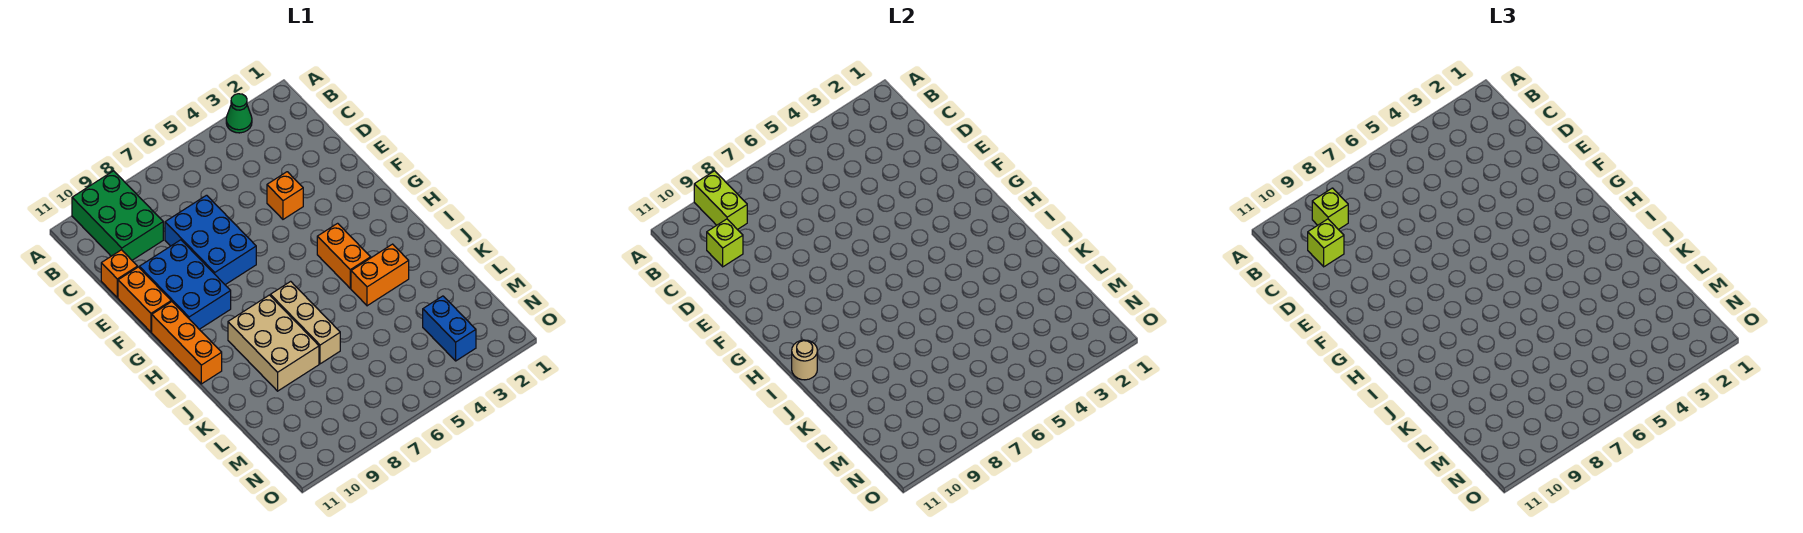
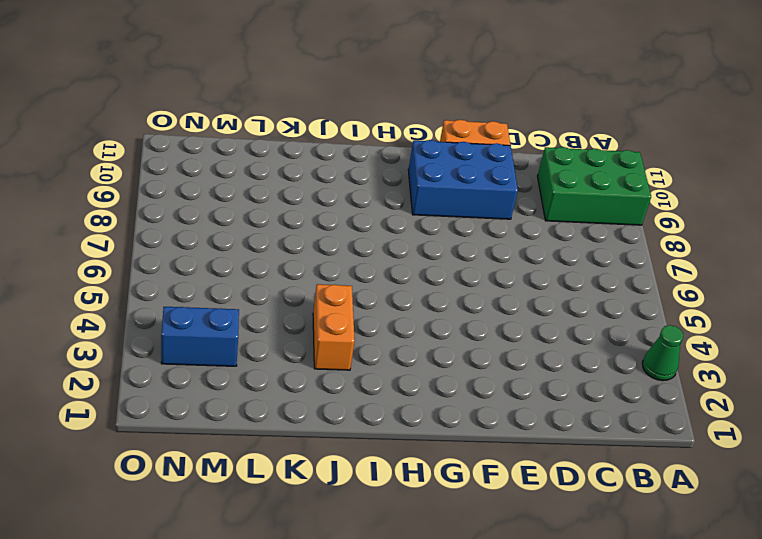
none -> blue brick D7:F8 level 1
none -> orange brick D11 level 1
none -> orange brick E4 level 1

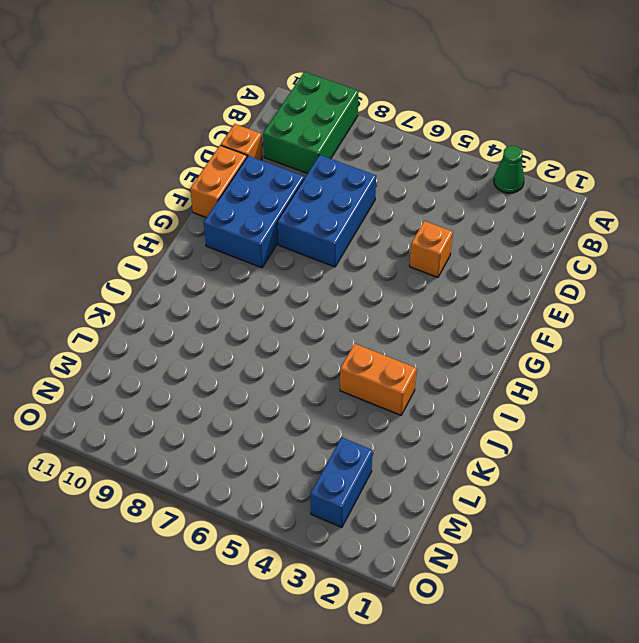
none -> orange brick G11:I11 level 1
none -> orange brick H4:I4 level 1
none -> tan brick I7:K7 level 1

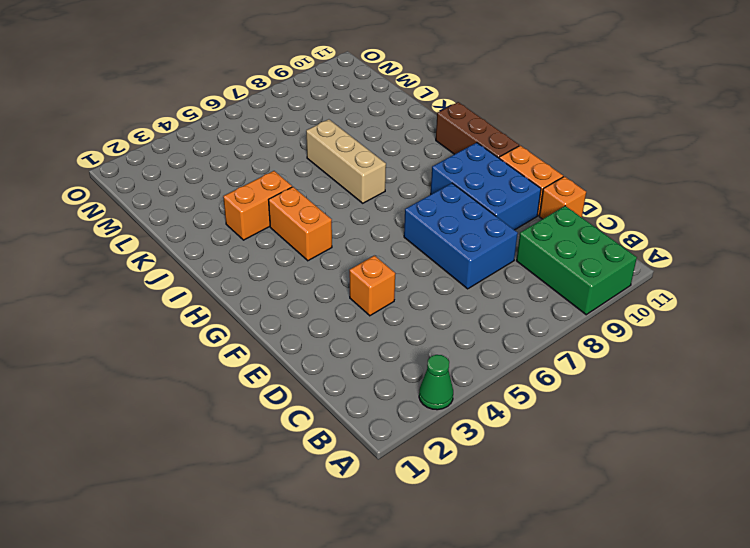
brown brick G11:I11 level 1 -> orange brick G11:I11 level 1
none -> tan brick I8:K9 level 1
none -> blue brick M3:N3 level 1
none -> lime brick A9:B9 level 2

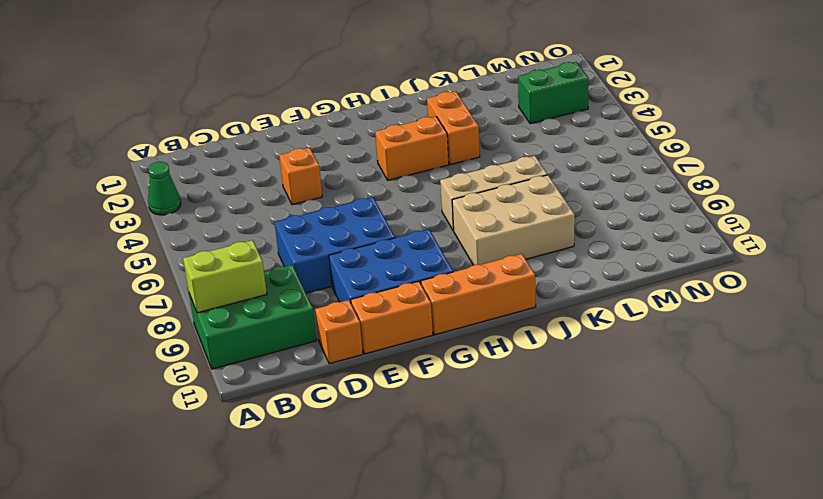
green brick M3:N3 level 1 -> blue brick M3:N3 level 1
none -> lime brick C10 level 2
none -> tan round brick I11 level 2
none -> lime brick B9 level 3

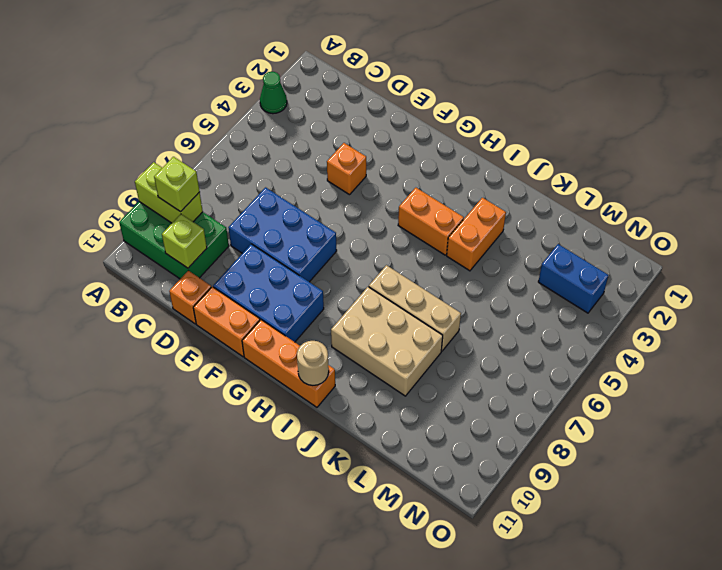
none -> lime brick C10 level 3

